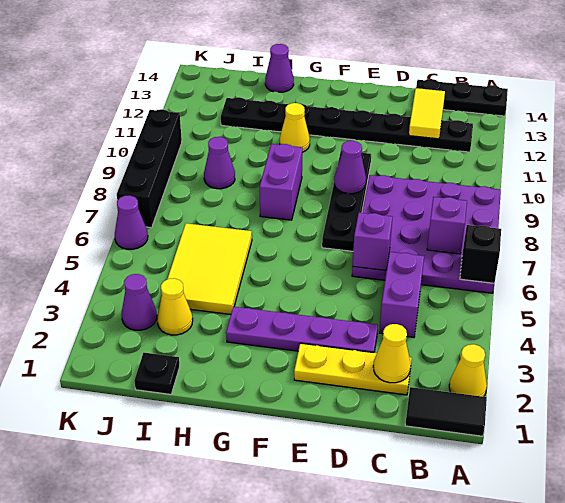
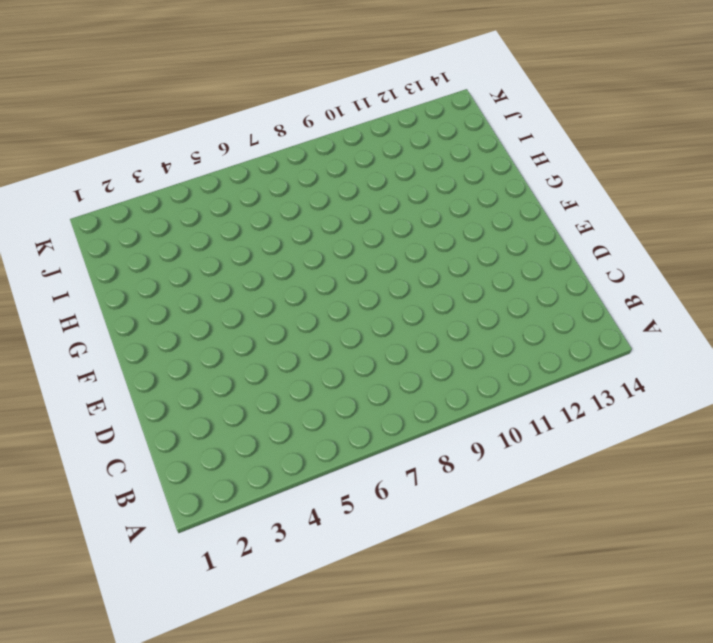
none -> black tile A1:B1 level 1
none -> yellow cone A2 level 1
none -> purple plate A6:D9 level 1

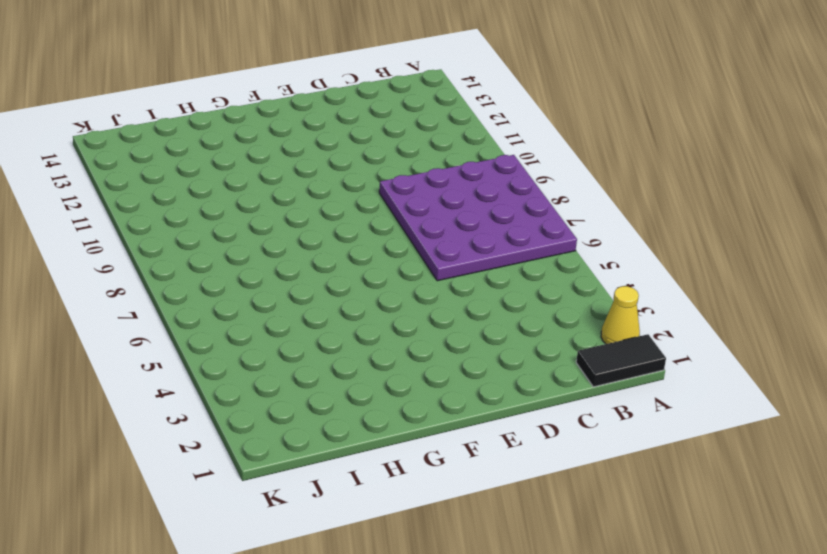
none -> black plate A14:C14 level 1
none -> black plate B12:I12 level 1
none -> yellow plate C2:E2 level 1

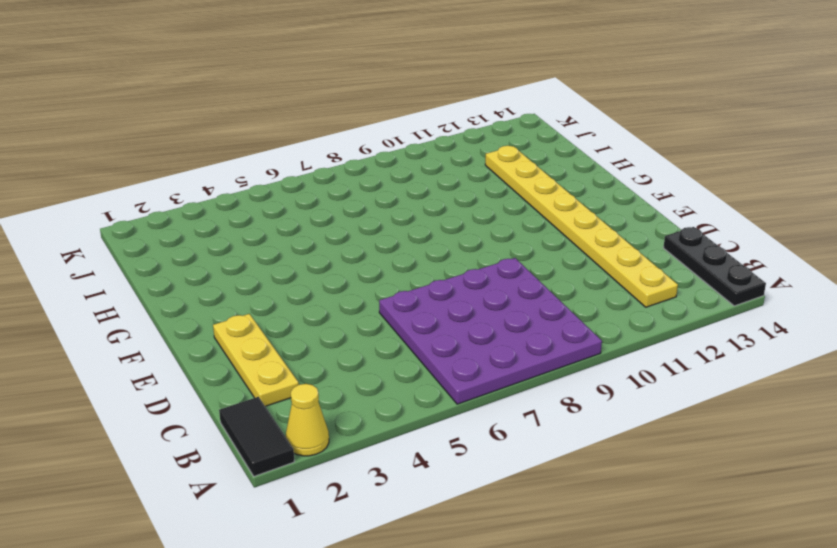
yellow plate B12:I12 level 1 -> black plate B12:I12 level 1
none -> purple brick C4:C5 level 1
none -> purple plate D3:G3 level 1
none -> black plate E7:E10 level 1

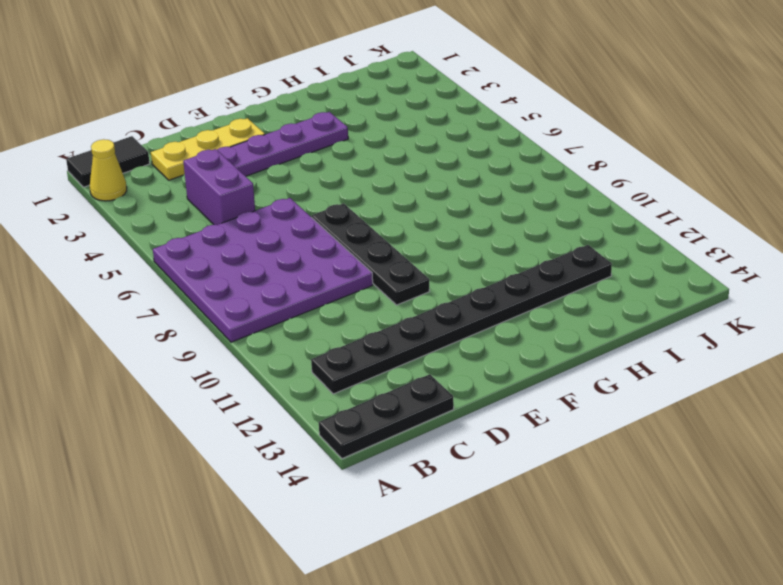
none -> purple brick G8:G9 level 1
none -> yellow cone G11 level 1
none -> yellow tile H4:I6 level 1

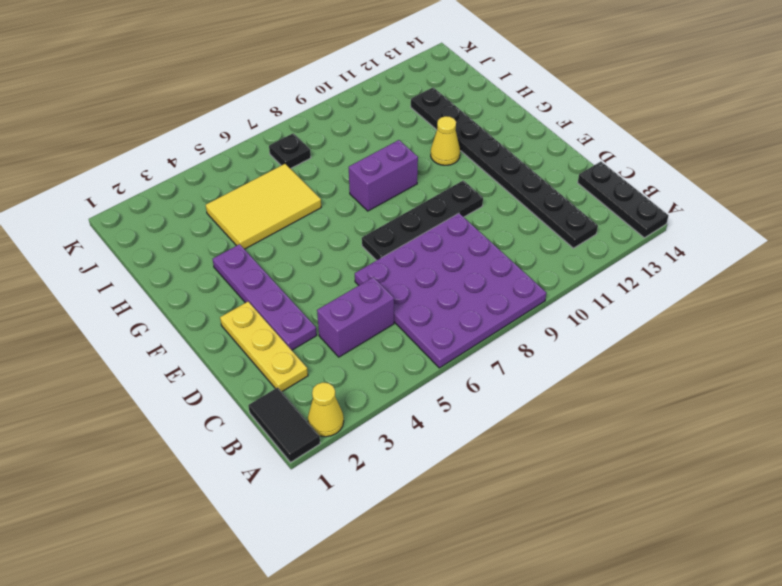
black plate J7 level 1 -> black plate I1 level 1
none -> purple cone H14 level 1
none -> yellow cone I3 level 1
none -> purple cone I9 level 1

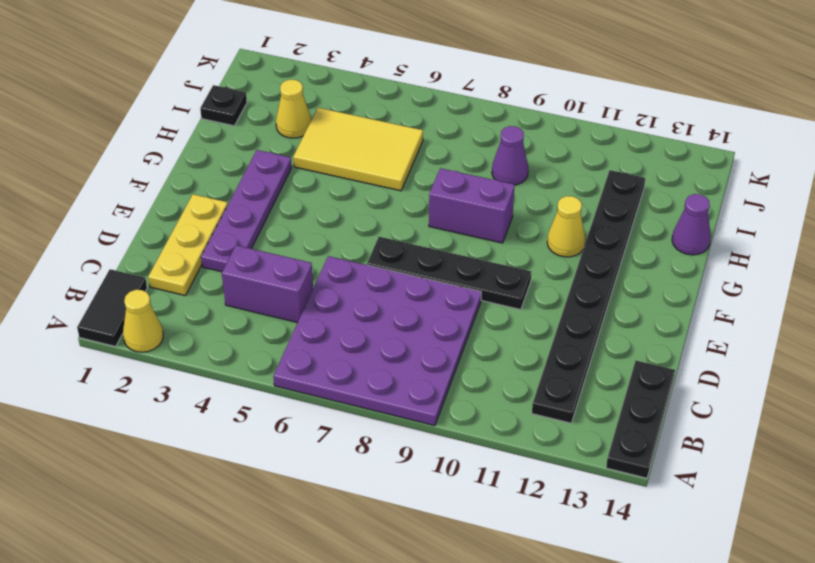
none -> purple cone J3 level 1
none -> purple cone K6 level 1
none -> black brick K7:K10 level 1

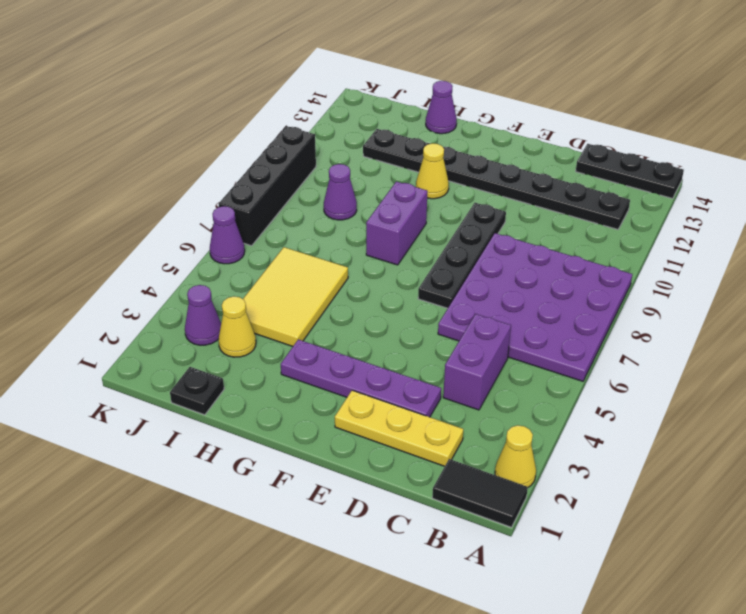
none -> black brick A6 level 2
none -> purple brick B7 level 2
none -> yellow cone C2 level 2

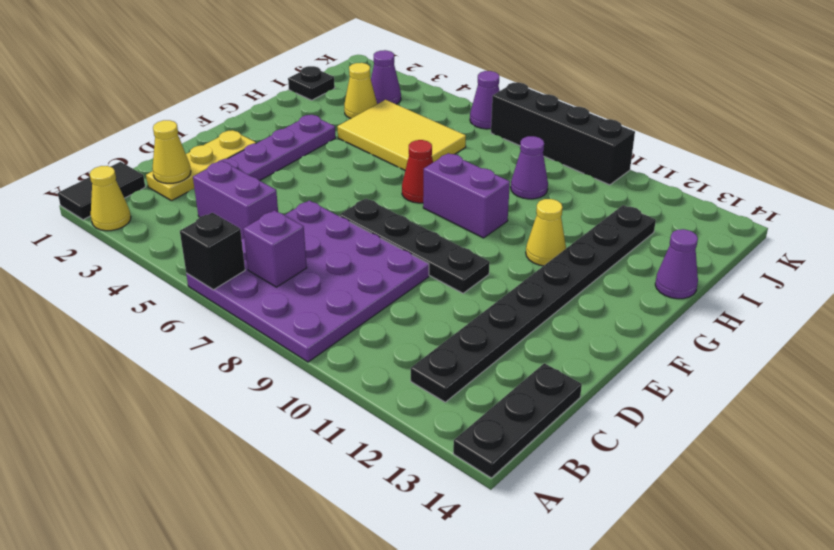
red cone G7 level 1 -> none
none -> yellow tile C12:C13 level 2
none -> purple brick D6 level 2
none -> purple cone E9 level 2

